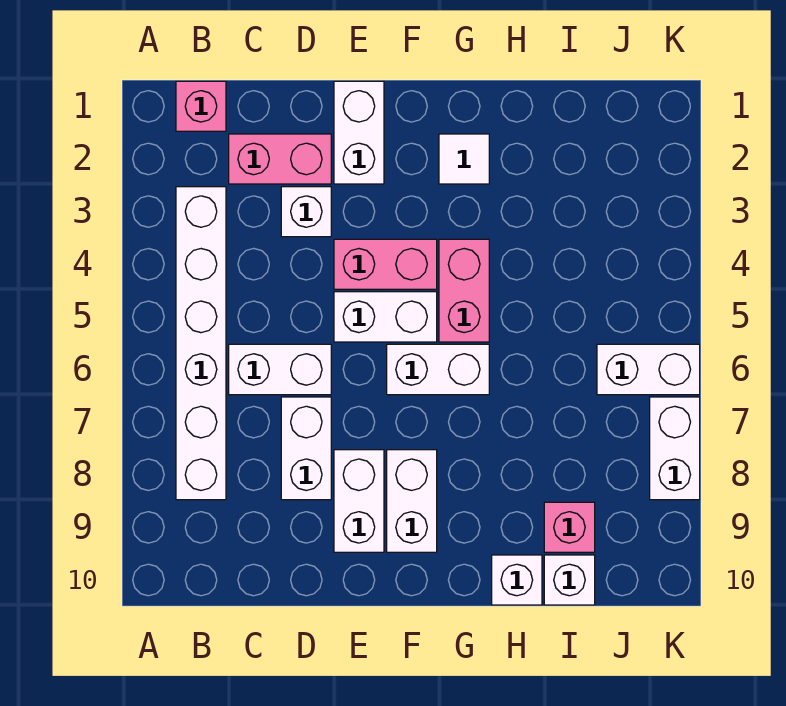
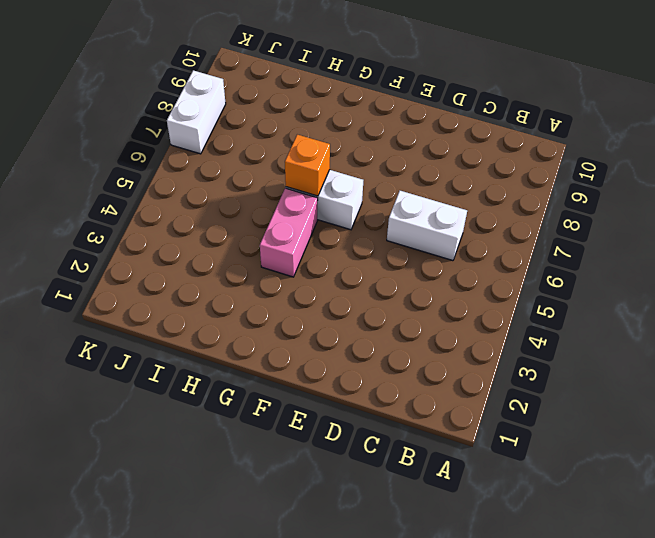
orange brick G6 level 2 -> none
none -> pink brick B1 level 1
none -> white brick B3:B8 level 1
none -> pink brick C2:D2 level 1

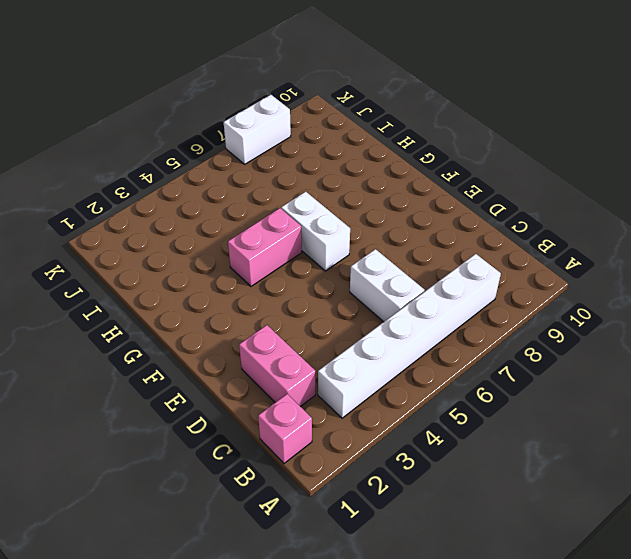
none -> white brick D3 level 1
none -> white brick D7:D8 level 1
none -> white brick E1:E2 level 1

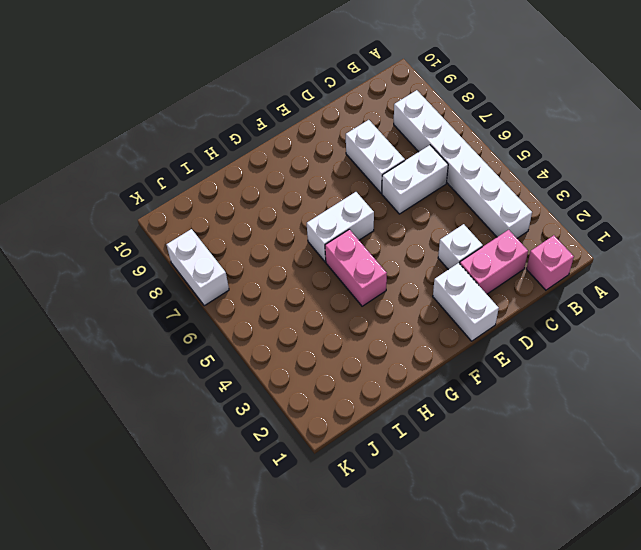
none -> pink brick E4:F4 level 1
none -> white brick E5:F5 level 1
none -> white brick E8:E9 level 1

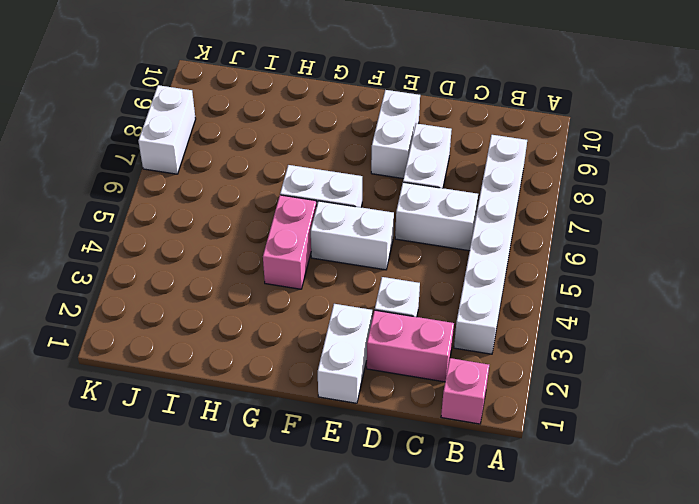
none -> pink brick E4:F4 level 1
none -> white brick F8:F9 level 1
none -> white tile G2 level 1

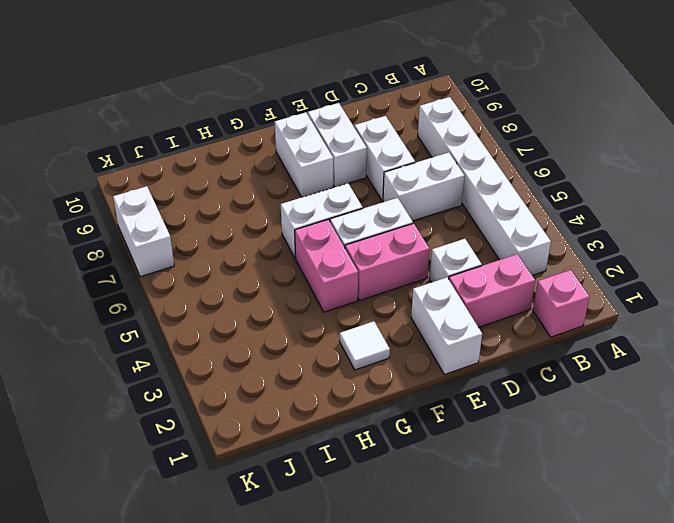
none -> white brick H10 level 1
none -> pink brick I9 level 1
none -> white brick I10 level 1

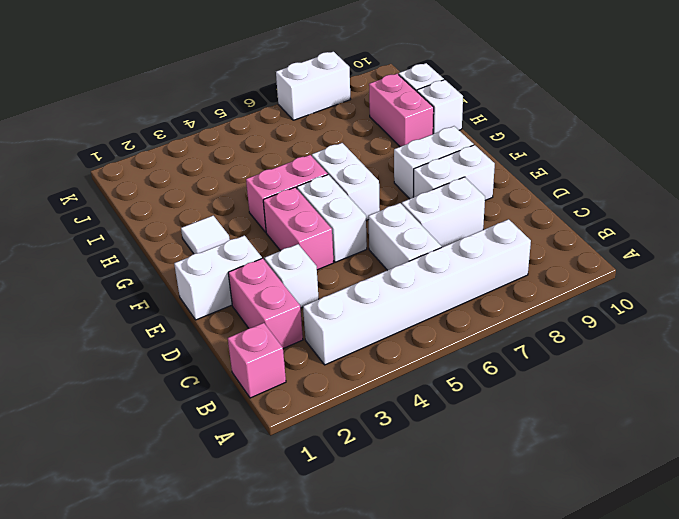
pink brick H9:I9 level 1 -> pink brick I9 level 1
none -> white brick J6:K6 level 1

